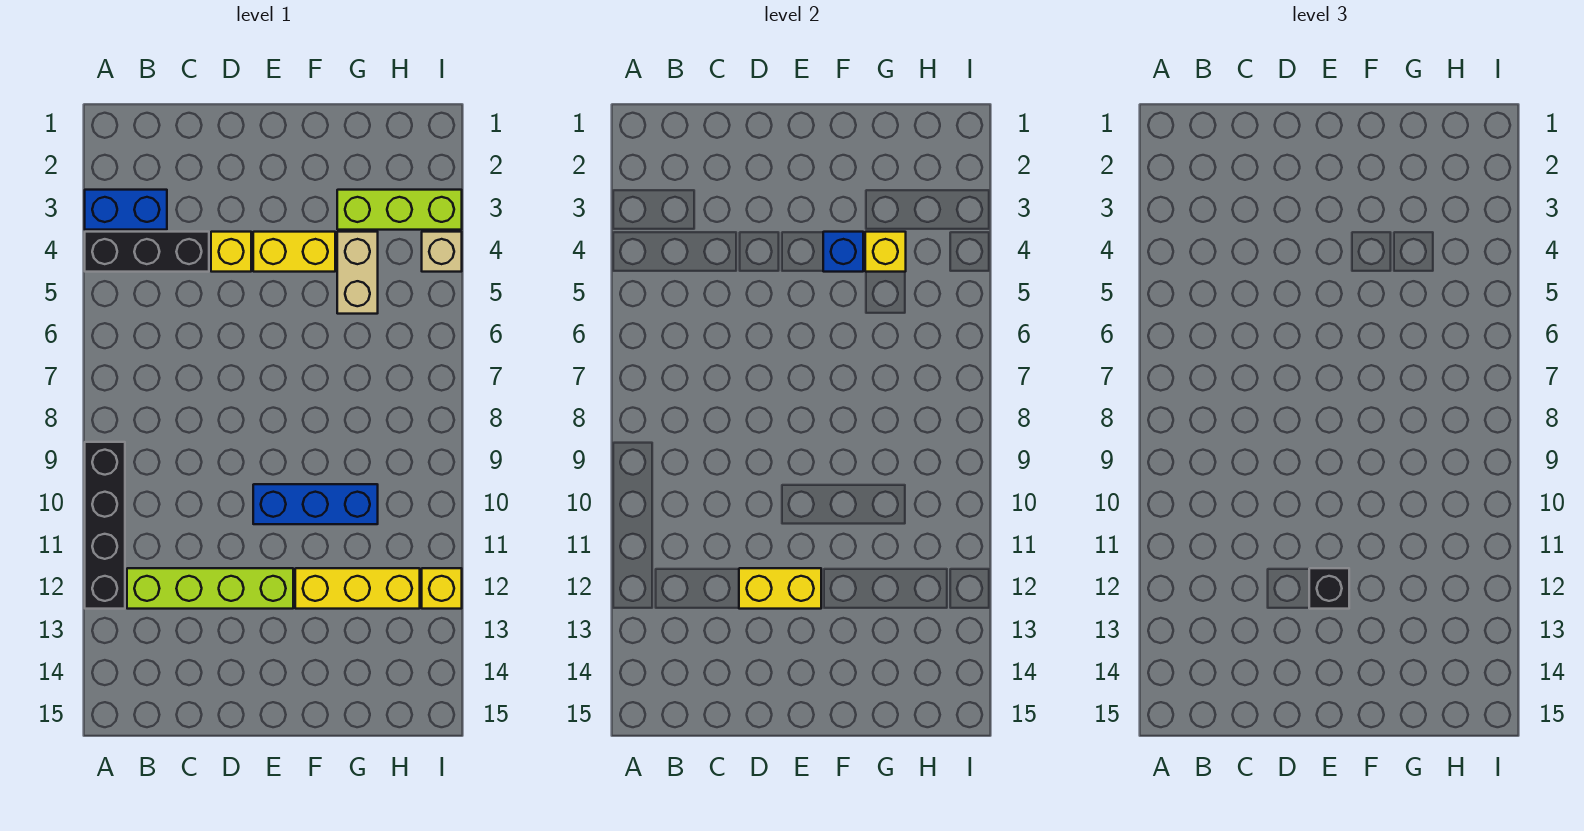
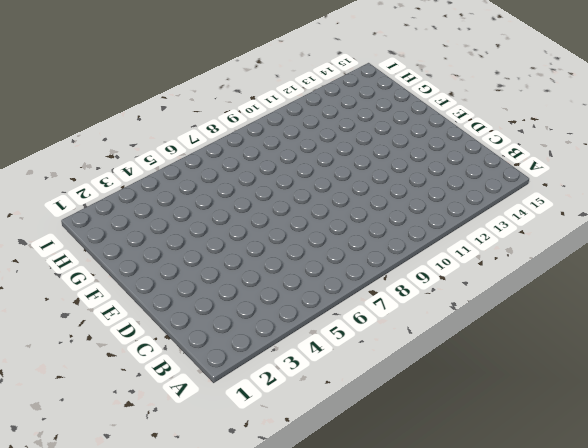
none -> blue brick A3:B3 level 1
none -> black brick A4:C4 level 1
none -> black brick A9:A12 level 1

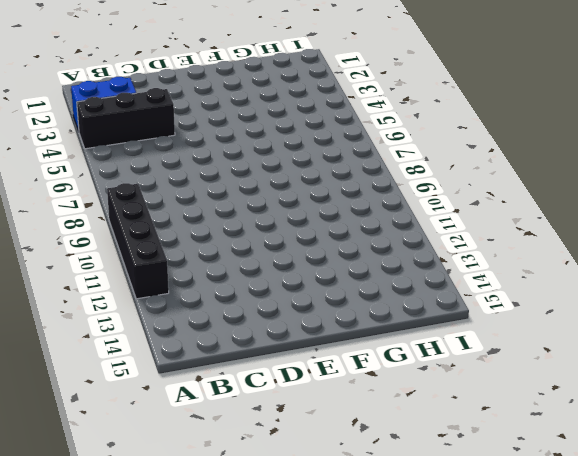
none -> lime brick B12:E12 level 1
none -> yellow brick D4 level 1
none -> yellow brick E4:F4 level 1

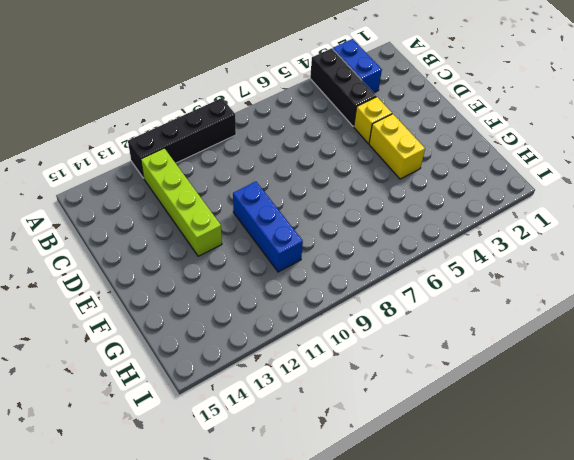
none -> yellow brick F12:H12 level 1
none -> lime brick G3:I3 level 1
none -> tan brick G4:G5 level 1

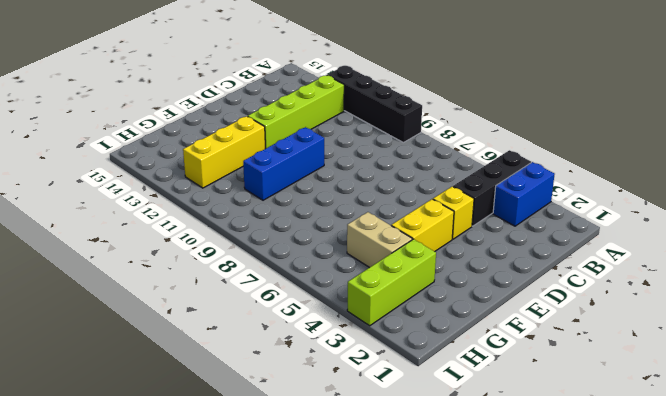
none -> tan brick I4 level 1
none -> yellow brick I12 level 1
none -> yellow brick D12:E12 level 2

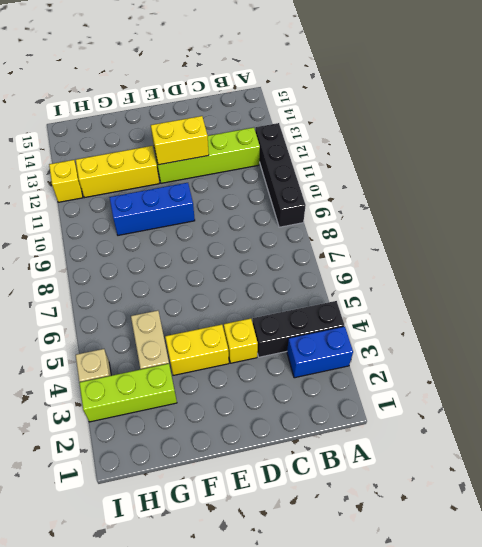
none -> blue brick F4 level 2
none -> yellow brick G4 level 2
none -> black brick E12 level 3

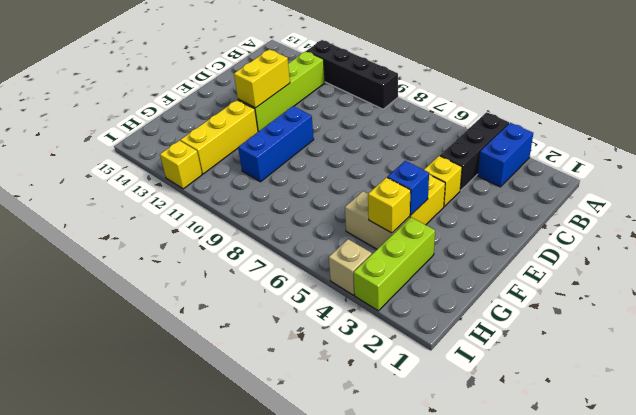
none -> black brick E12 level 3

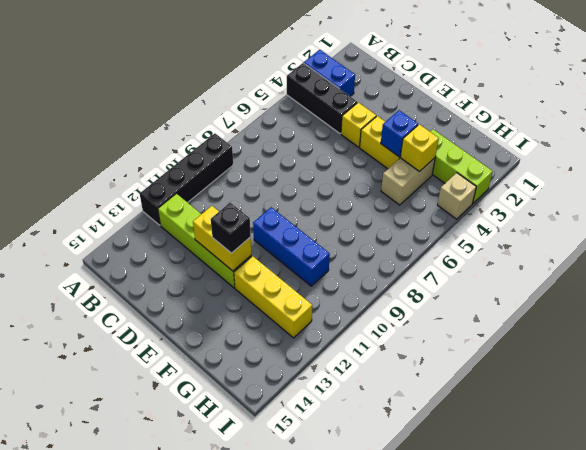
none -> yellow brick I12 level 1

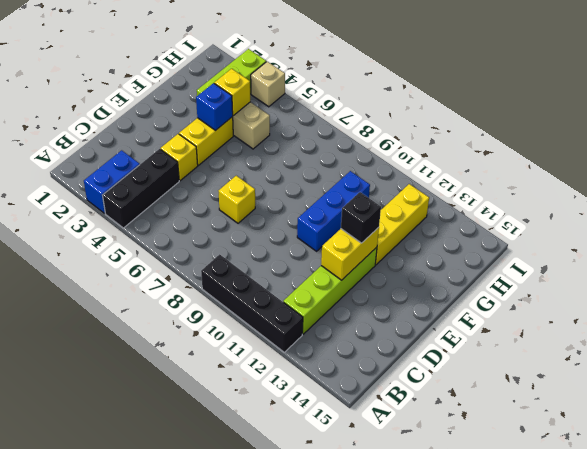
yellow brick D7 level 1 -> yellow brick I12 level 1

